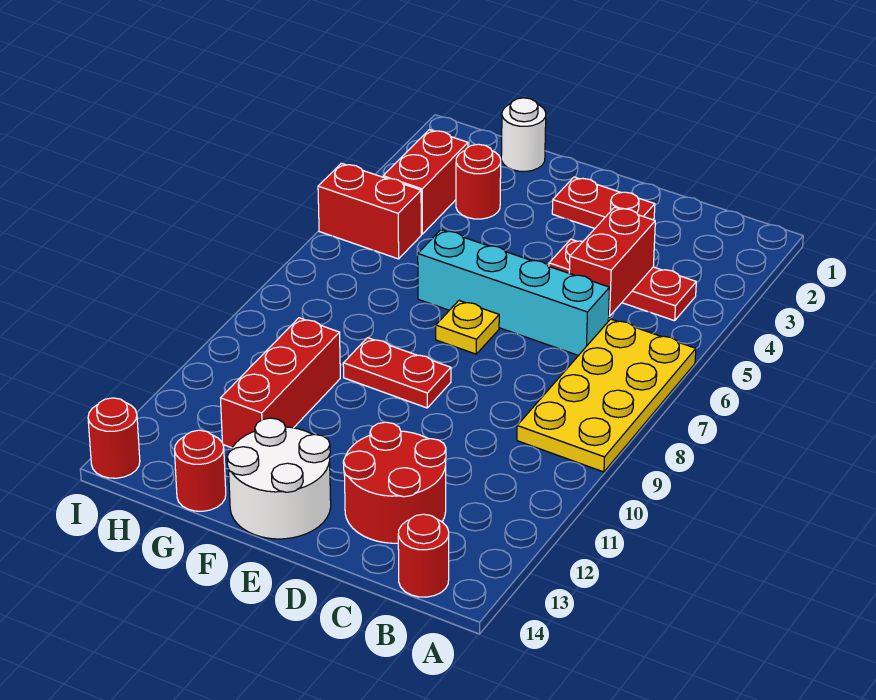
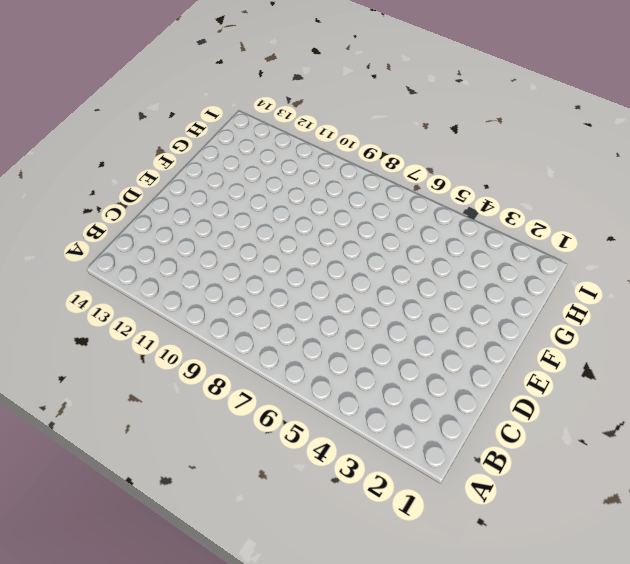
none -> yellow plate A6:B9 level 1
none -> red plate B4:D4 level 1
none -> red round brick B14 level 1

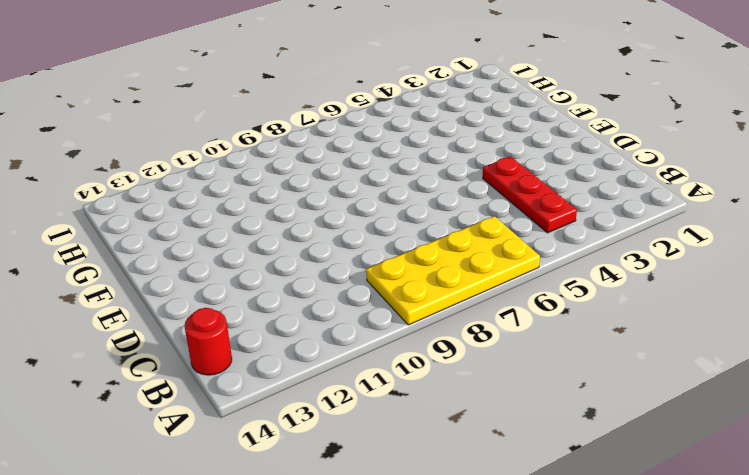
none -> cyan brick C6:F6 level 1
none -> red round brick C12:D13 level 1
none -> red plate D2:E2 level 1

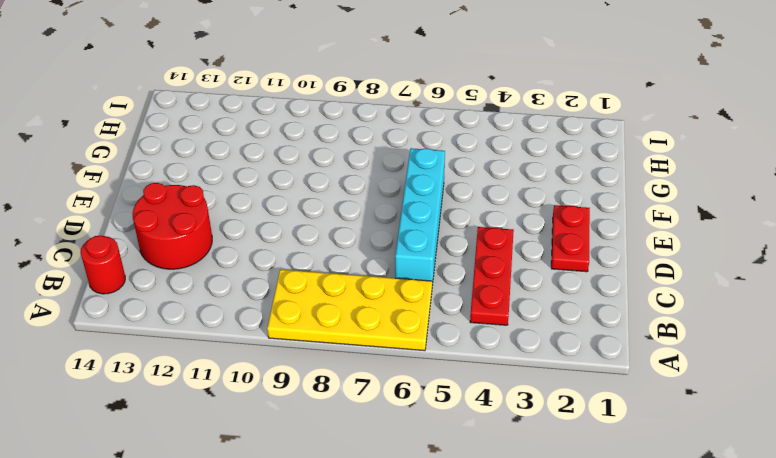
none -> yellow plate E7 level 1
none -> red plate E9:F9 level 1
none -> white round brick E13:F14 level 1

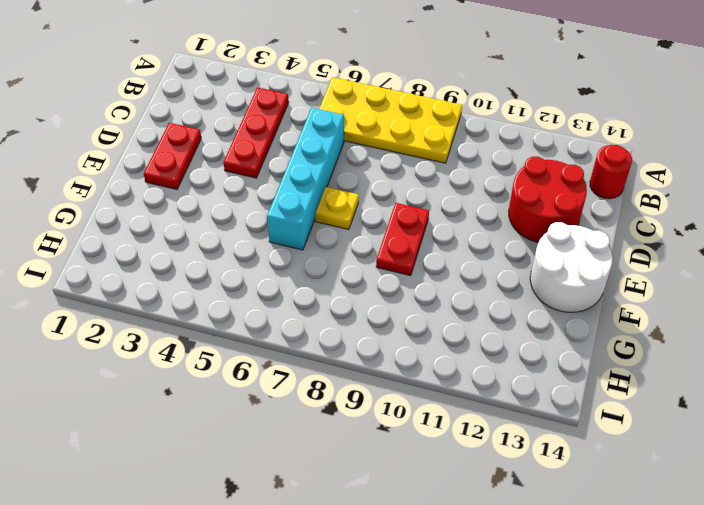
none -> white round brick G1 level 1
none -> red round brick G3 level 1
none -> red brick G10:G12 level 1

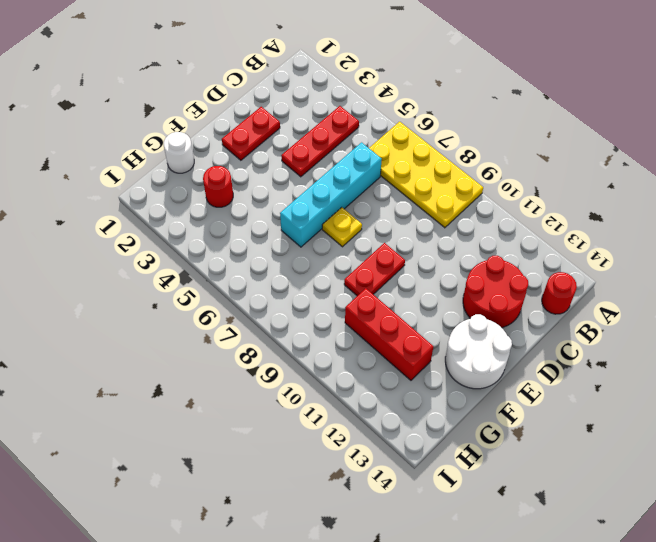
none -> red round brick G14 level 1
none -> red brick H3:H4 level 1
none -> red brick H5:I5 level 1

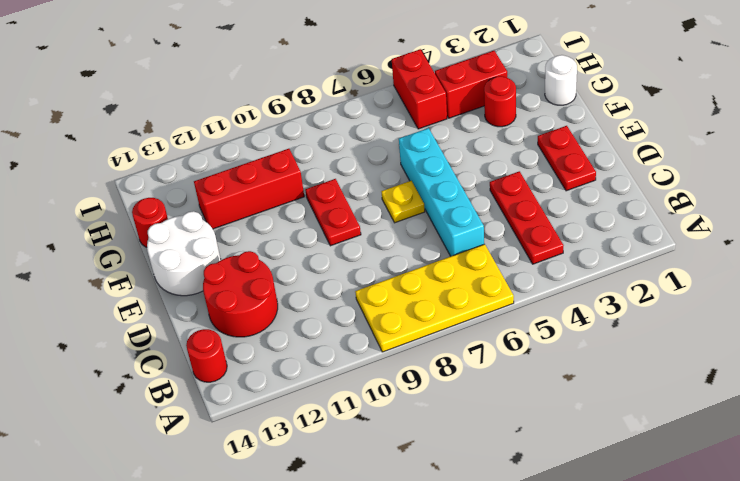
none -> red round brick I14 level 1
none -> red brick C4:C5 level 2

